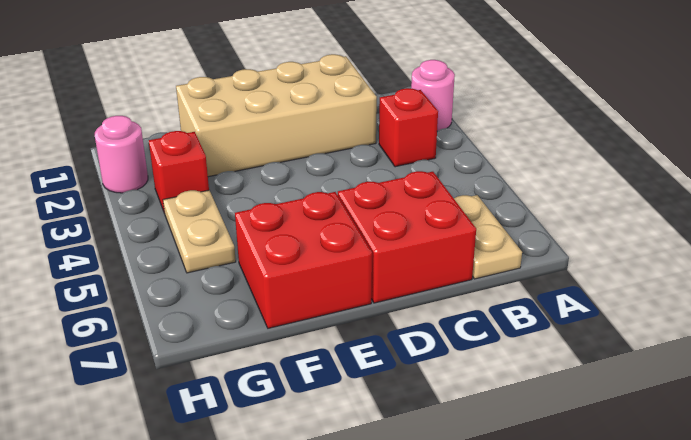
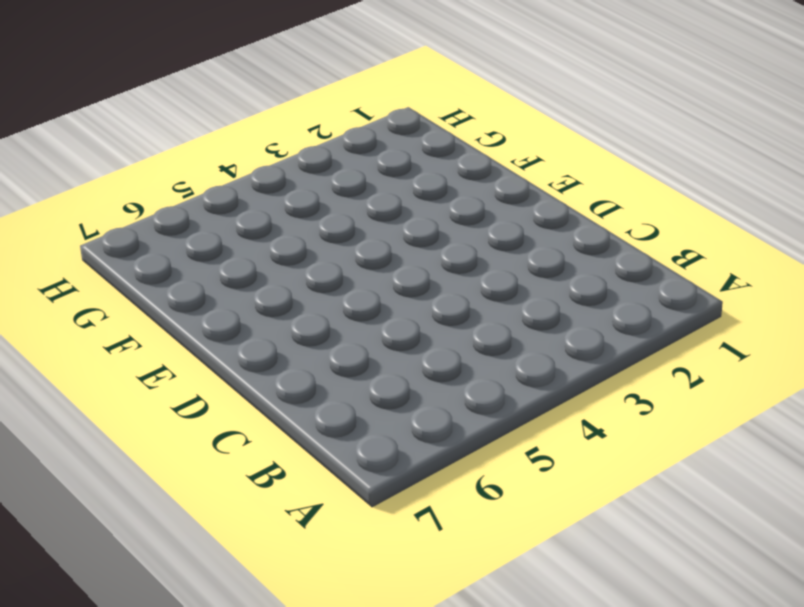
none -> pink round brick A2 level 1
none -> red brick B3 level 1

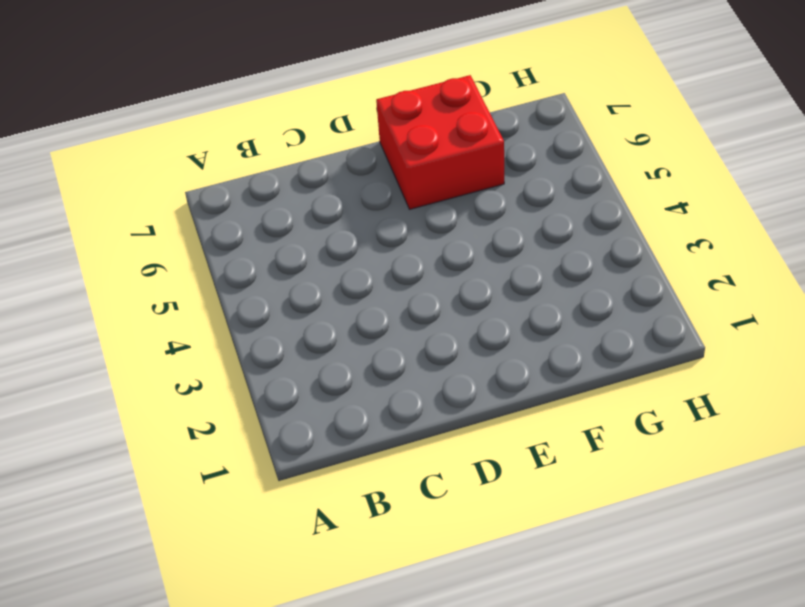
none -> pink round brick A2 level 1
none -> red brick B3 level 1

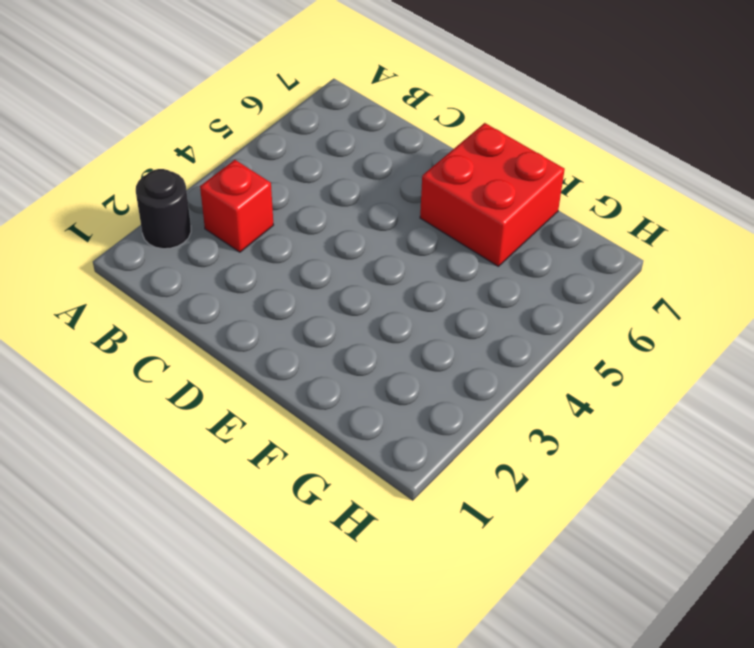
black round brick A2 level 1 -> pink round brick A2 level 1
none -> tan plate B6:B7 level 1
none -> tan brick C1:F2 level 1

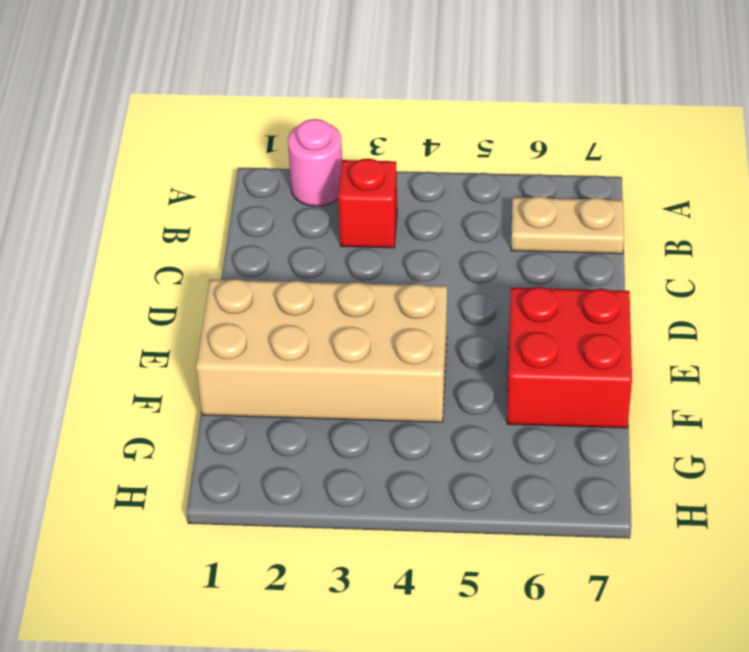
tan brick E1:F4 level 1 -> tan brick C1:F2 level 1
none -> red brick C6:D7 level 1
none -> red brick G3 level 1

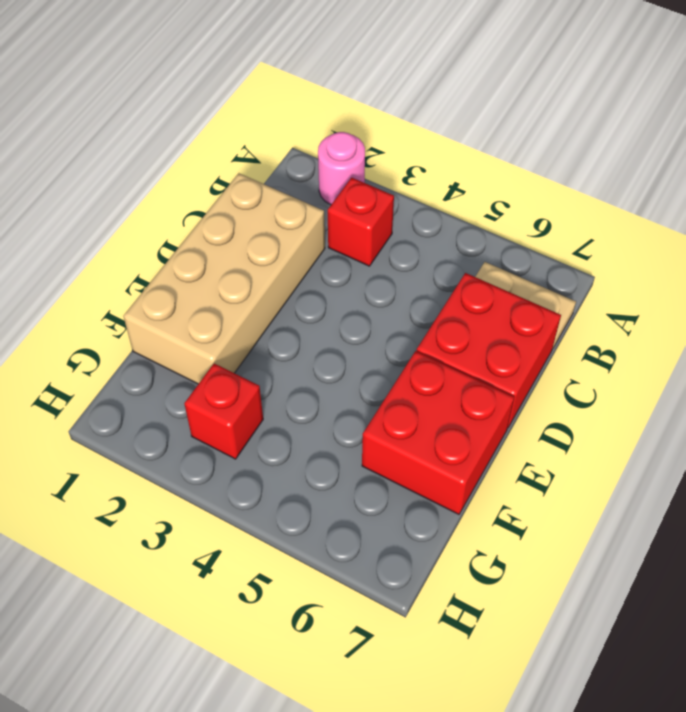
none -> tan plate G4:G5 level 1
none -> pink round brick H2 level 1

